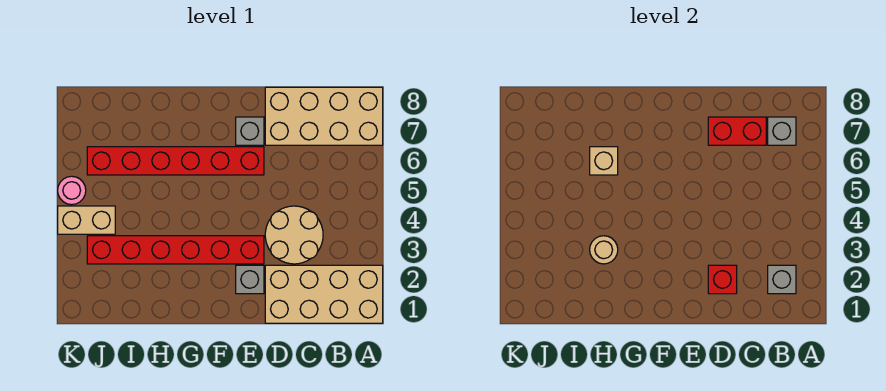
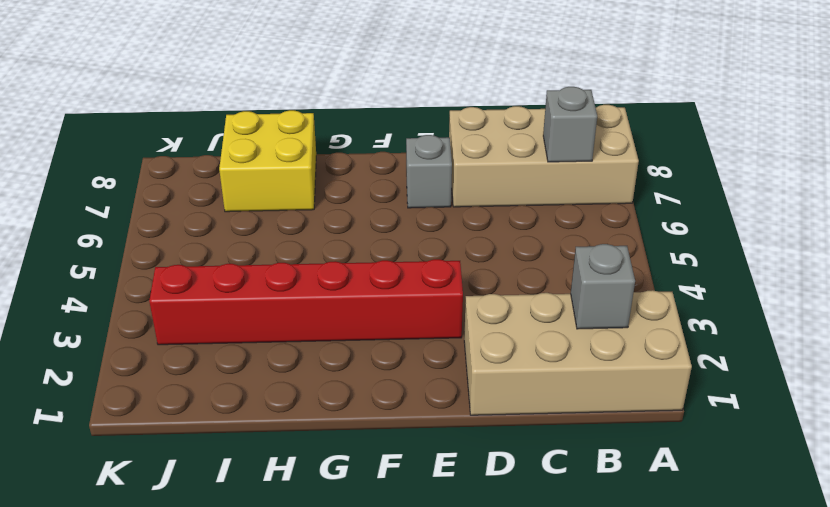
yellow brick H7:I8 level 1 -> none
none -> tan round brick C3:D4 level 1
none -> grey brick E2 level 1
none -> red brick E6:J6 level 1

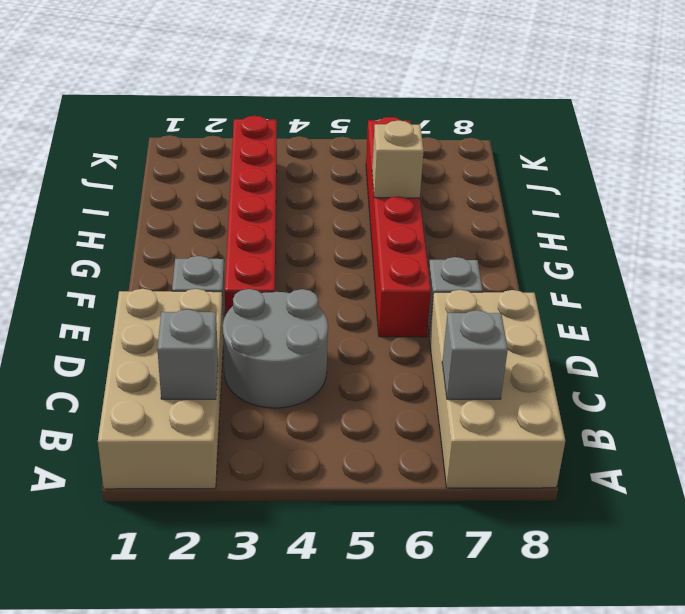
grey round brick C3:D4 level 1 -> tan round brick C3:D4 level 1
none -> tan brick J4:K4 level 1
none -> pink round brick K5 level 1
none -> red brick C7:D7 level 2

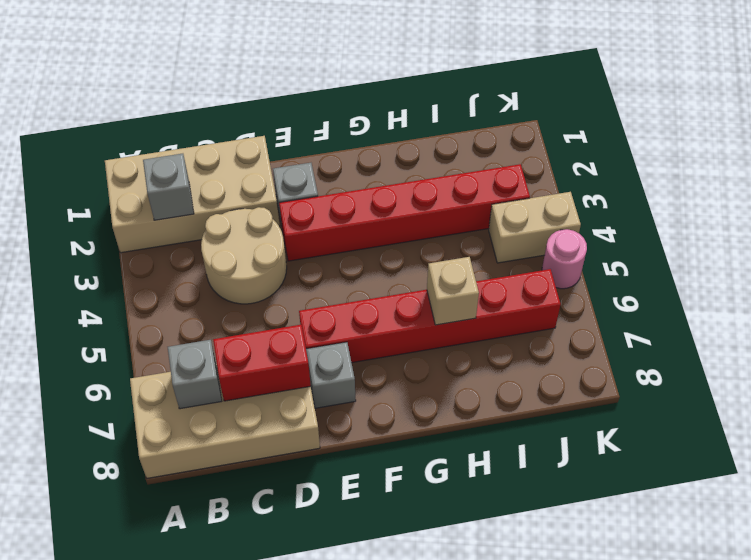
none -> red brick D2 level 2
none -> tan round brick H3 level 2

